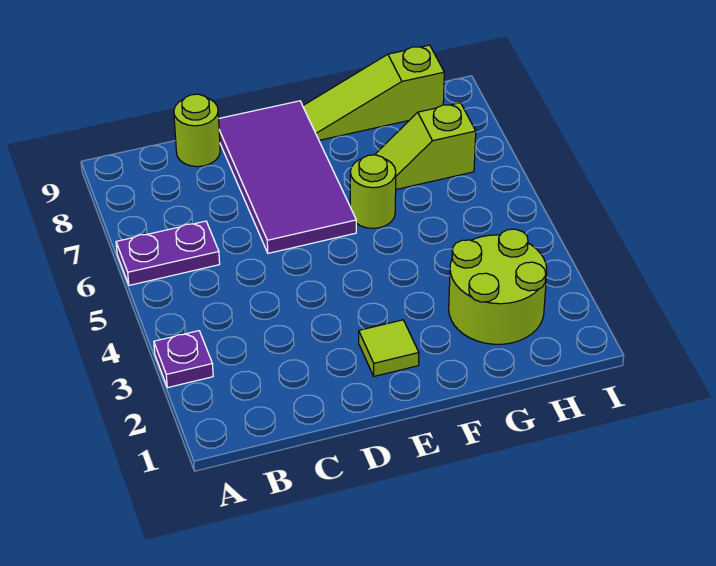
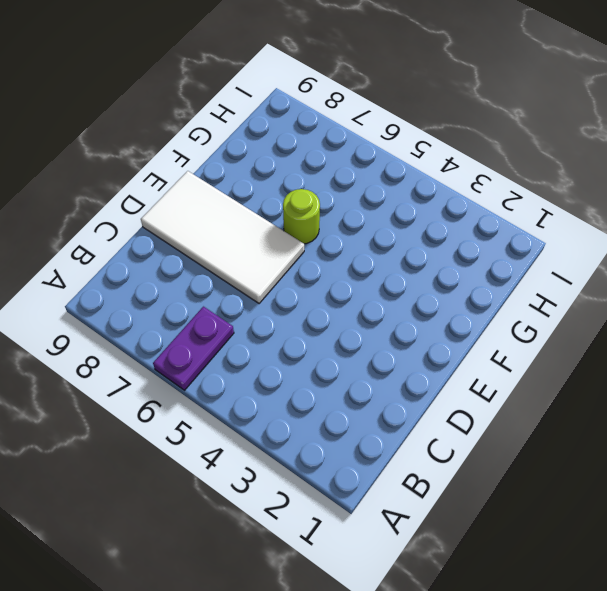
white tile D6:E9 level 1 -> purple tile D6:E9 level 1
none -> purple plate A3 level 1
none -> lime round brick C9 level 1

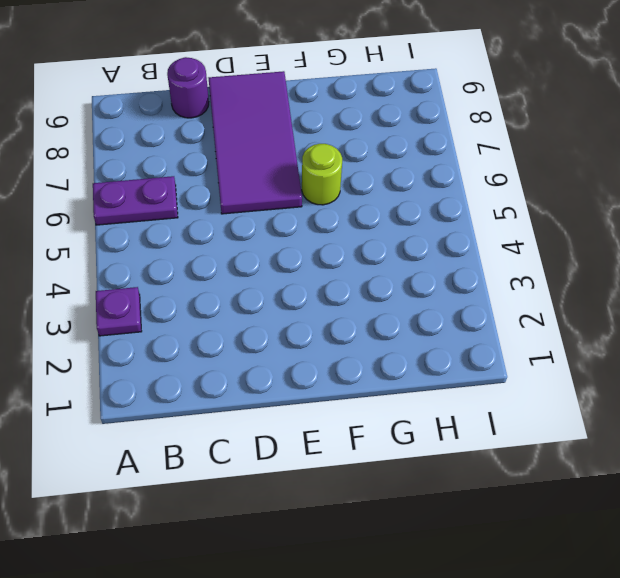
purple round brick C9 level 1 -> lime round brick C9 level 1
none -> lime tile E2 level 1
none -> lime slope F9:H9 level 1 top H

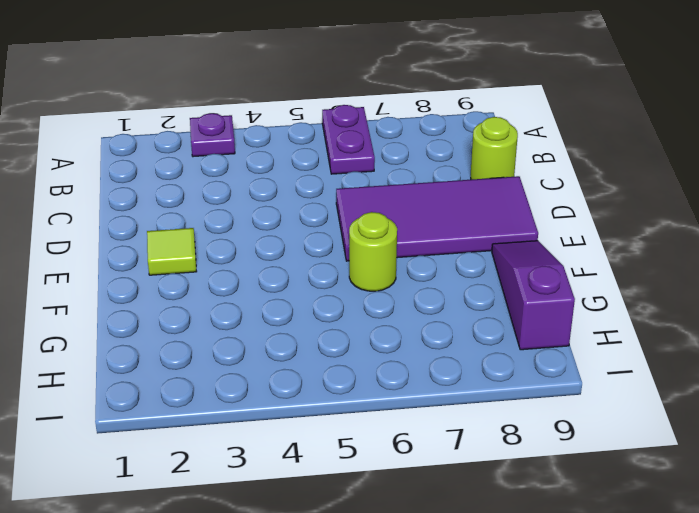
purple slope F9:H9 level 1 top H -> lime slope F9:H9 level 1 top H
none -> lime round brick G2:H3 level 1
none -> lime slope G7:H7 level 1 top H

